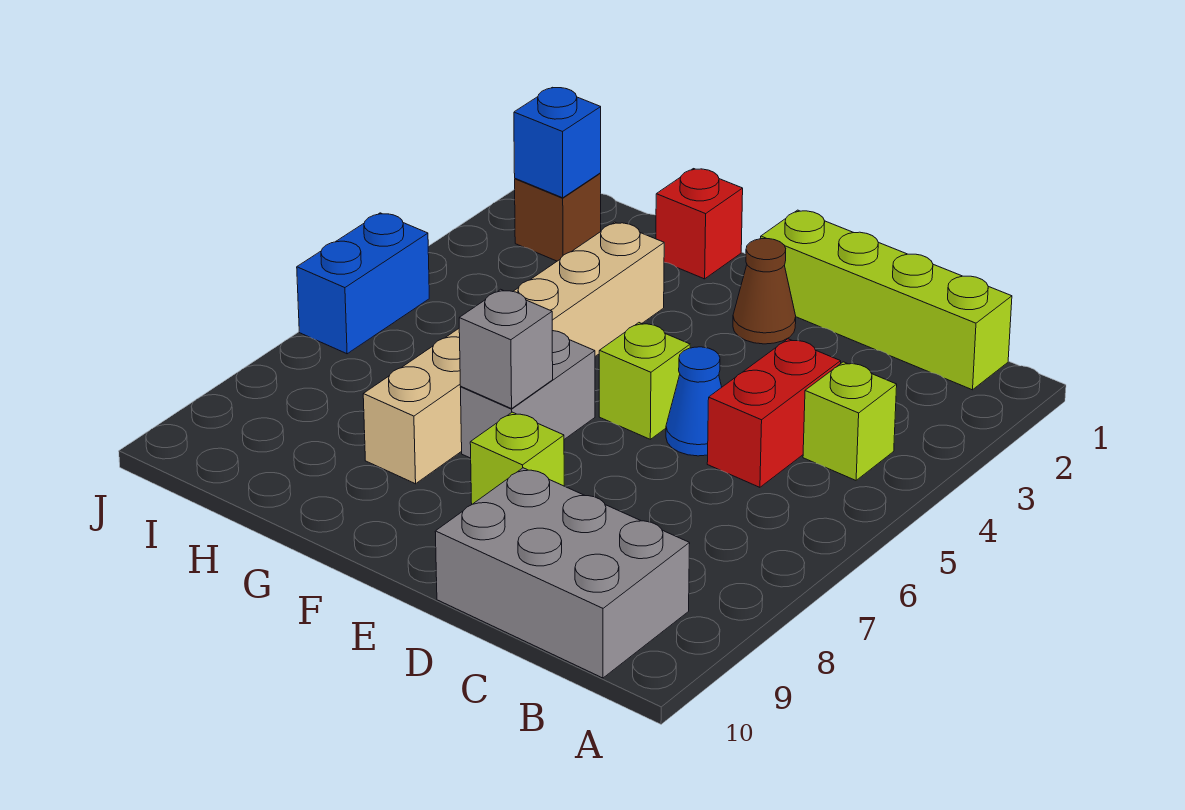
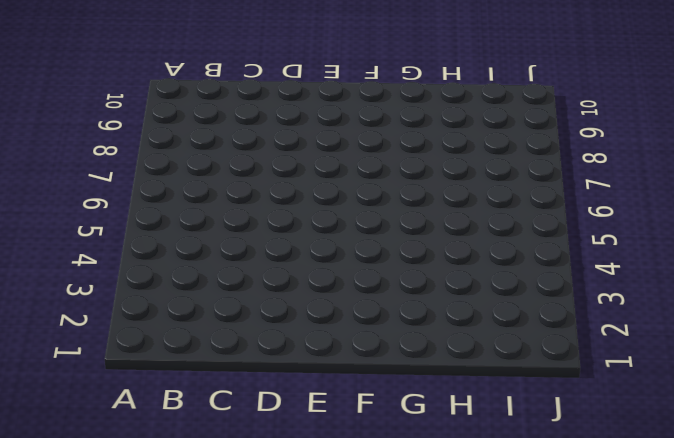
none -> lime brick B1:E1 level 1
none -> lime brick B4 level 1
none -> grey brick B9:D10 level 1

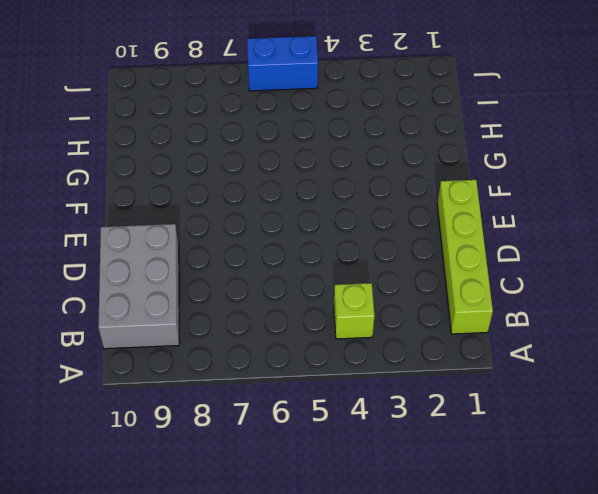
none -> red brick C4:C5 level 1
none -> blue cone D5 level 1
none -> brown cone E2 level 1

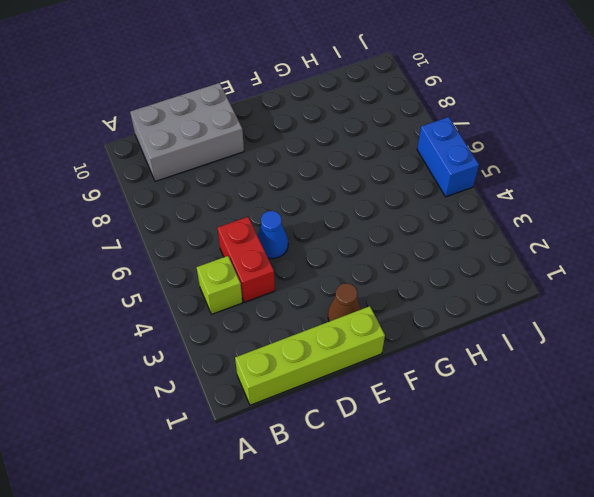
none -> lime brick E5 level 1
none -> lime brick E8 level 1
none -> grey brick F6:F7 level 1

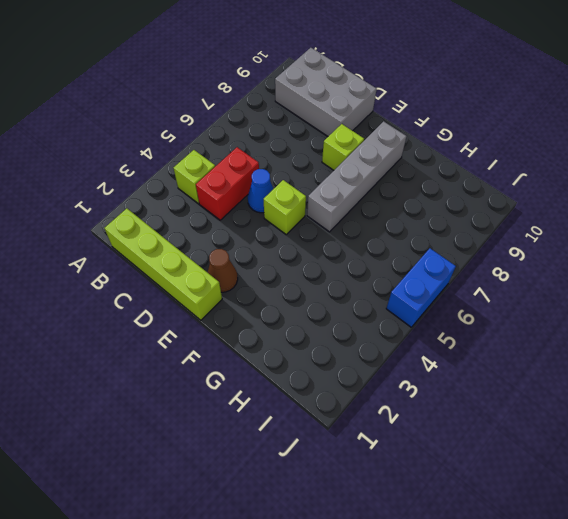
grey brick F6:F9 level 1 -> grey brick F6:F7 level 1
none -> red brick G1 level 1
none -> tan brick G3:G8 level 1
none -> brown brick I2 level 1

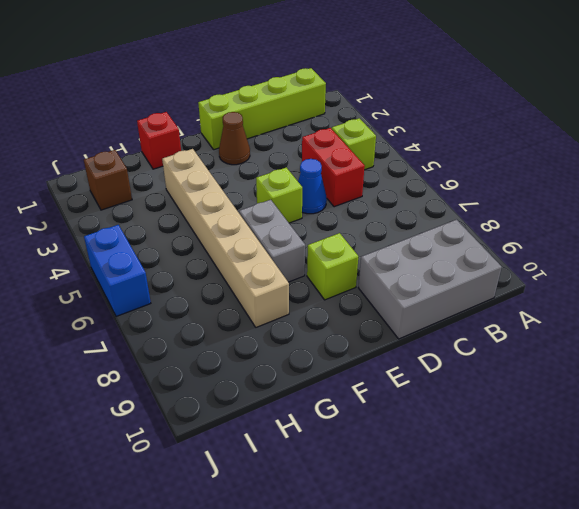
none -> grey brick F7 level 2
none -> blue brick I2 level 2

